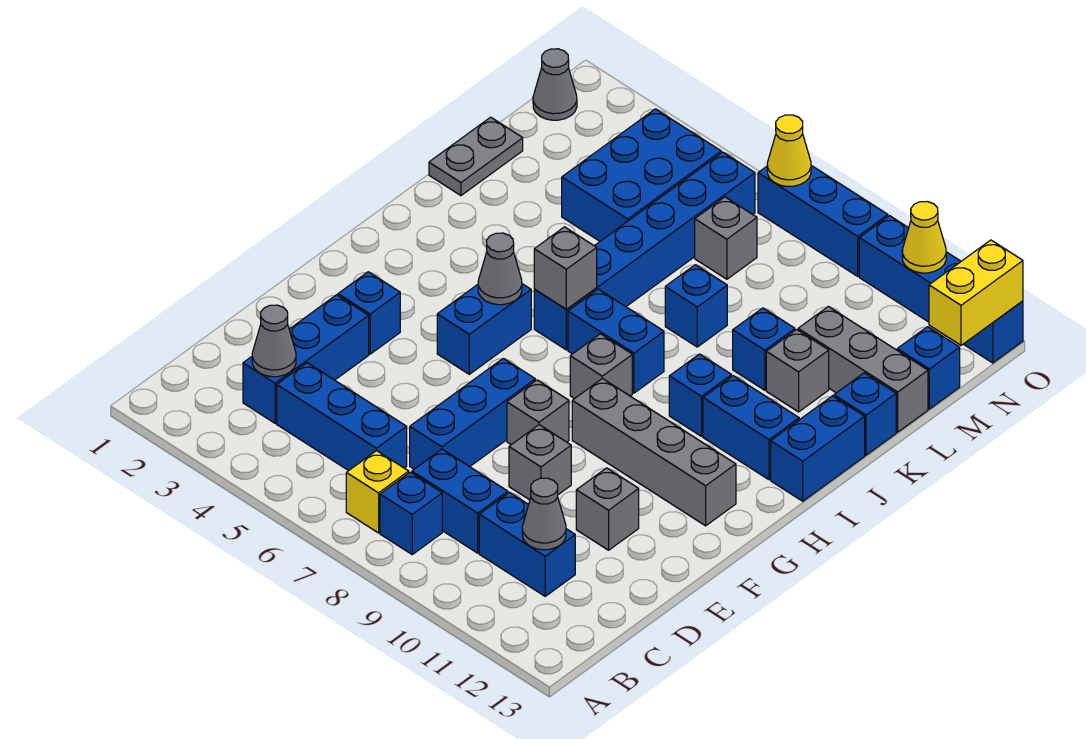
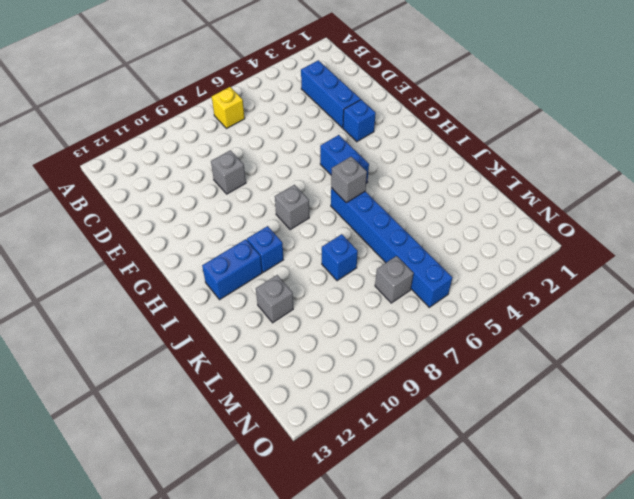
none -> blue brick B8 level 1
none -> blue brick C4:C6 level 1
none -> blue brick C8:C9 level 1
none -> blue brick C10:C11 level 1

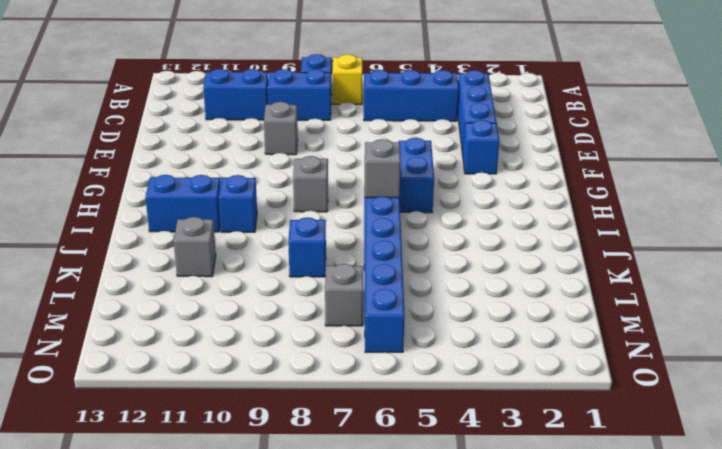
none -> blue brick D7:F7 level 1
none -> grey brick E11 level 1
none -> grey brick F8 level 1
none -> grey brick G9:G12 level 1

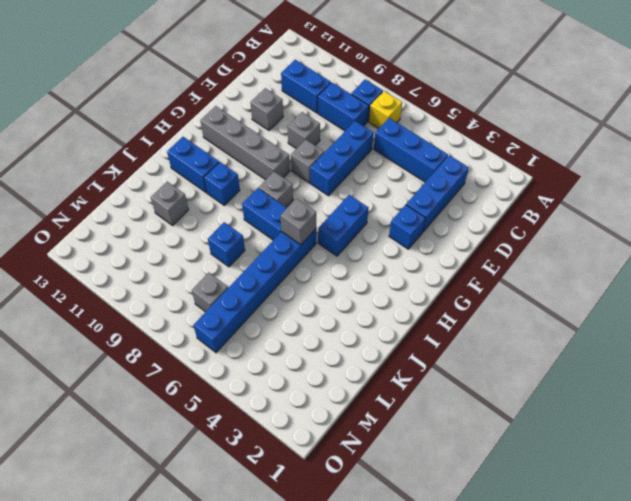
none -> blue brick I13:J13 level 1
none -> grey plate K1:L1 level 1
none -> blue brick K10 level 1
none -> blue brick K13 level 1

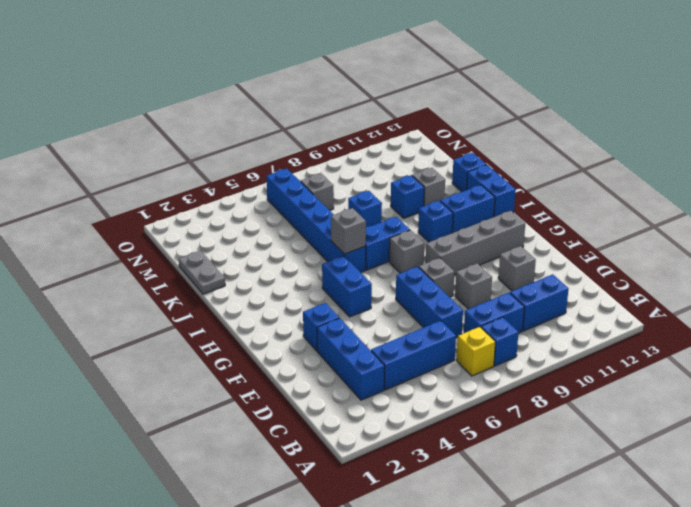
none -> blue brick L4:N5 level 1
none -> grey brick L11:L13 level 1
none -> blue brick M13 level 1
none -> grey cone N1 level 1

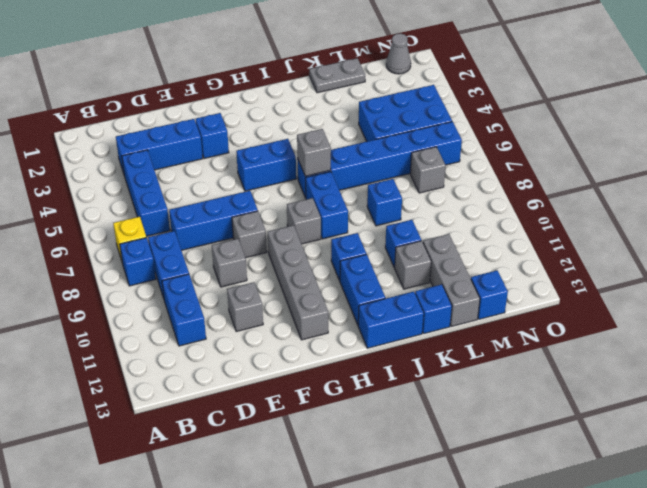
none -> blue brick O7:O9 level 1
none -> blue brick O10:O13 level 1
none -> grey cone C3 level 2
none -> grey cone C11 level 2

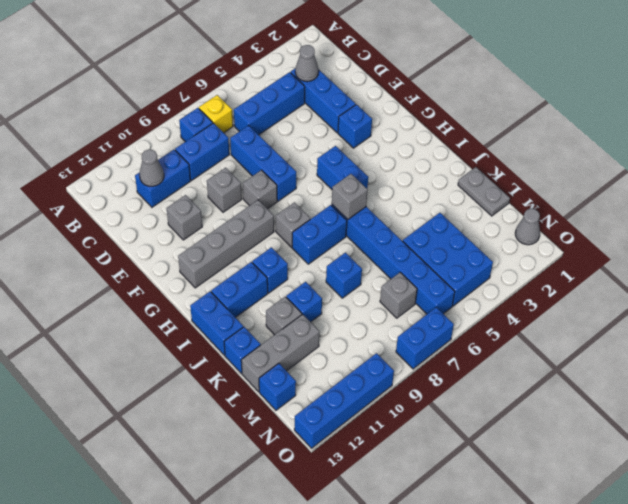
blue brick O7:O8 level 1 -> blue brick O7:O9 level 1
none -> grey cone H5 level 2
none -> yellow brick N13:O13 level 2
none -> yellow cone O7 level 2
none -> yellow cone O11 level 2

